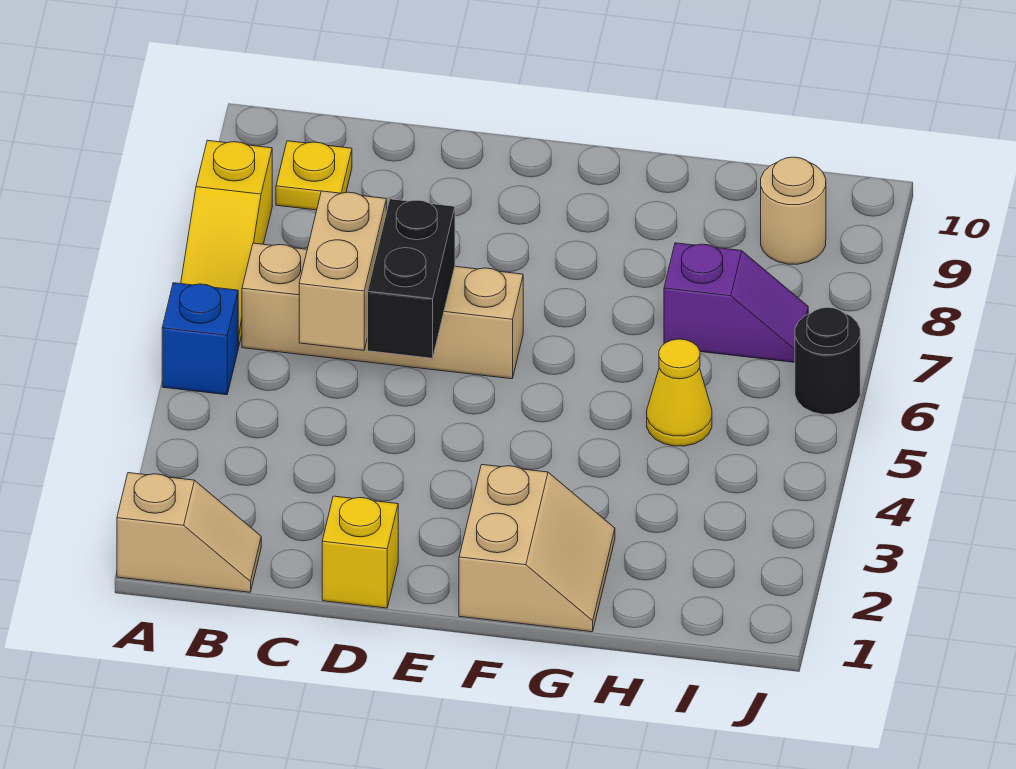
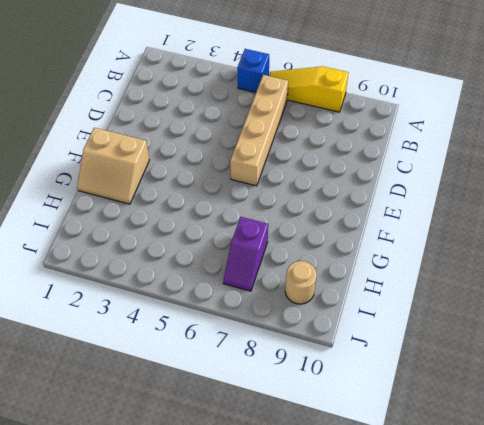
none -> tan slope A1:B1 level 1 top A
none -> yellow plate B9 level 1
none -> yellow brick D1 level 1

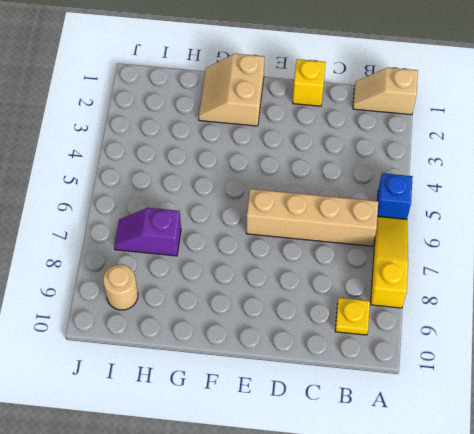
none -> yellow cone H5 level 1
none -> black round brick J6 level 1
none -> tan brick C5:C6 level 2

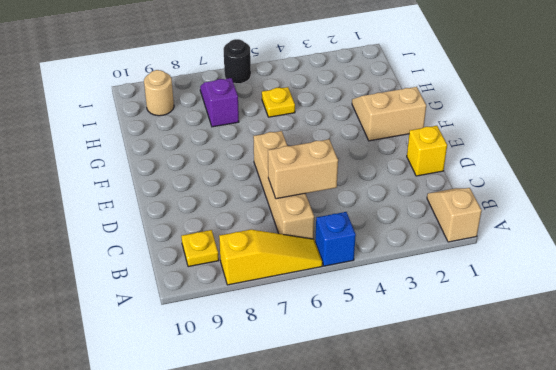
yellow plate H5 level 1 -> yellow cone H5 level 1
none -> black brick D5:D6 level 2

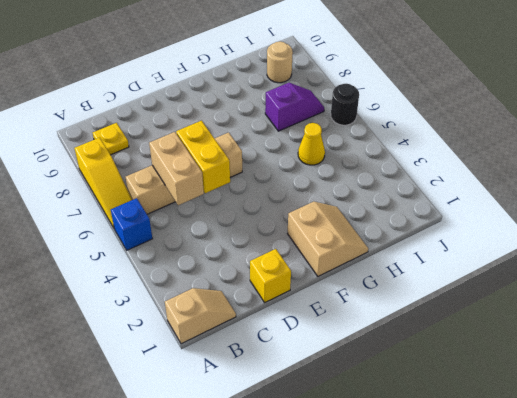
yellow brick D5:D6 level 2 -> black brick D5:D6 level 2

